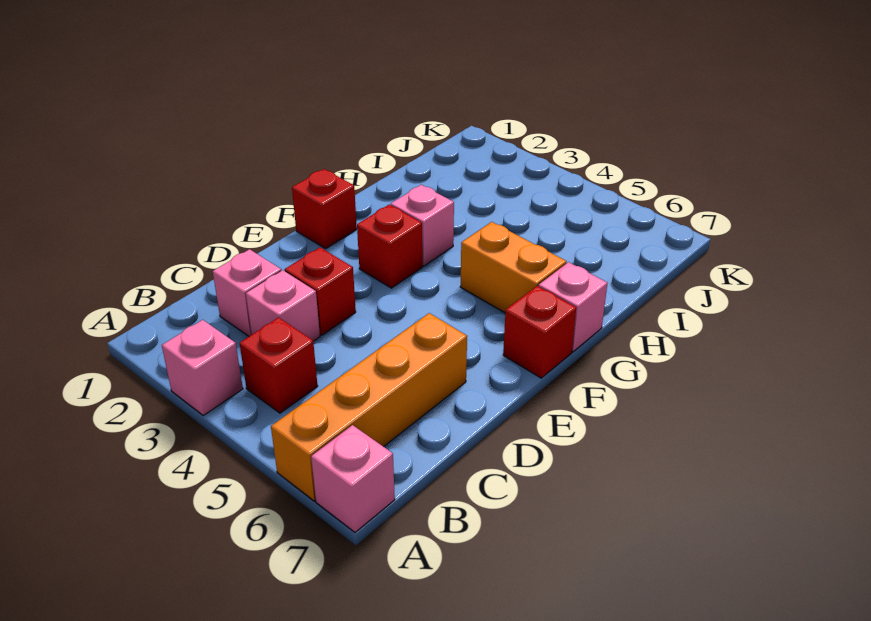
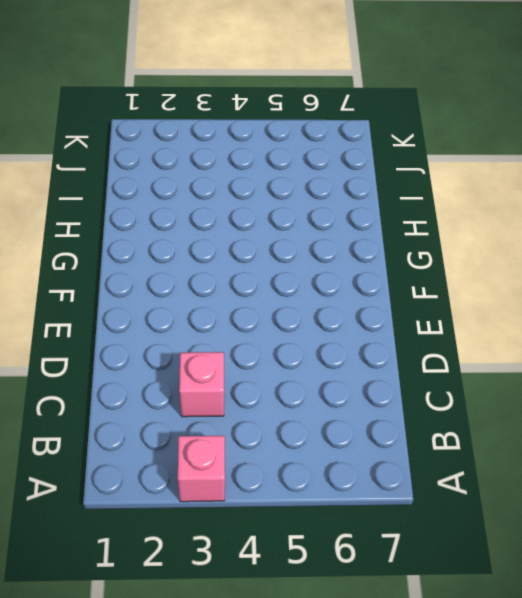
none -> orange brick A6:D6 level 1
none -> pink brick A7 level 1
none -> red brick B4 level 1

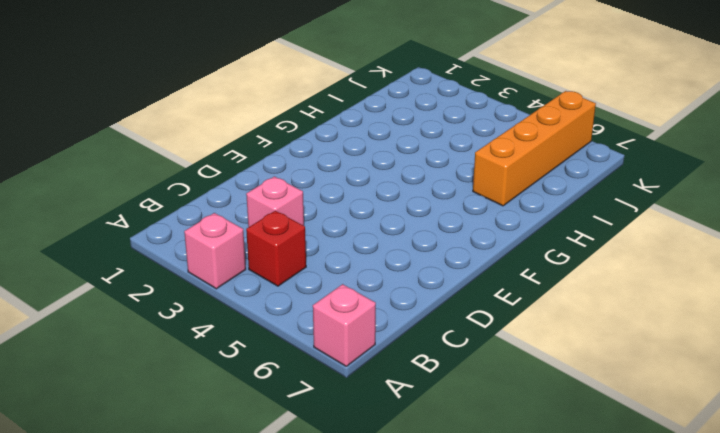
orange brick H6:K6 level 1 -> orange brick A6:D6 level 1
none -> pink brick C2 level 1
none -> red brick D3 level 1
none -> red brick F1 level 1

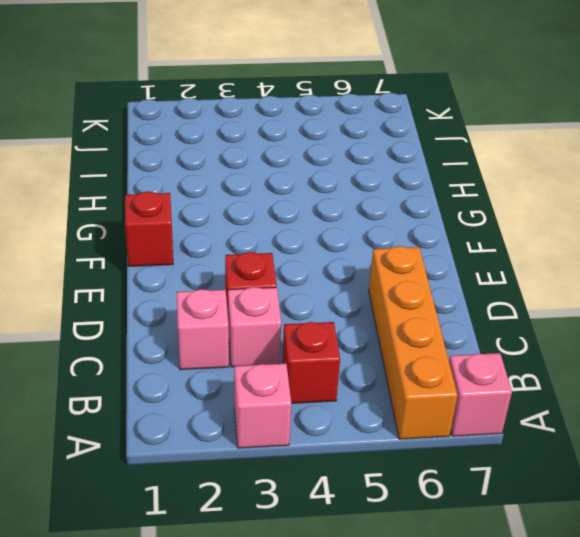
none -> red brick F3 level 1
none -> red brick F7 level 1
none -> pink brick G3 level 1

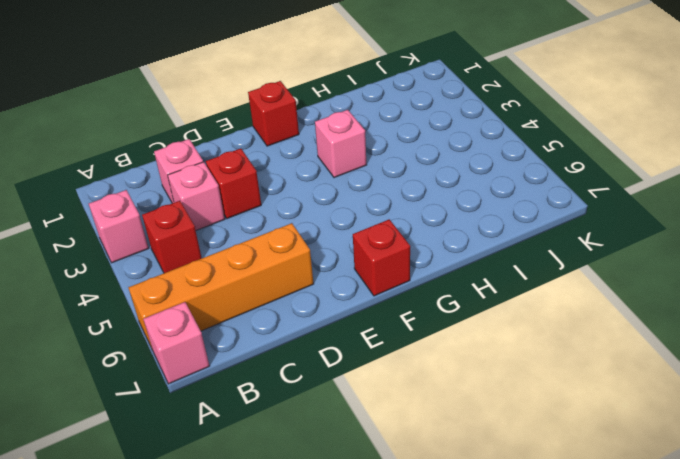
none -> red brick F3 level 1
none -> orange brick G5:G6 level 1
none -> pink brick G7 level 1

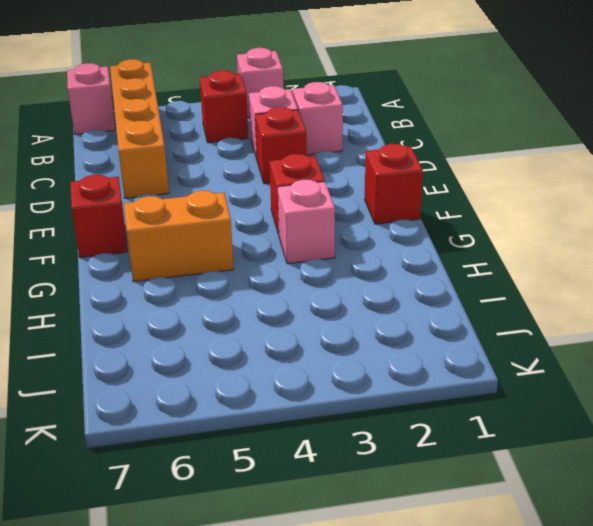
none -> pink brick G7 level 1

